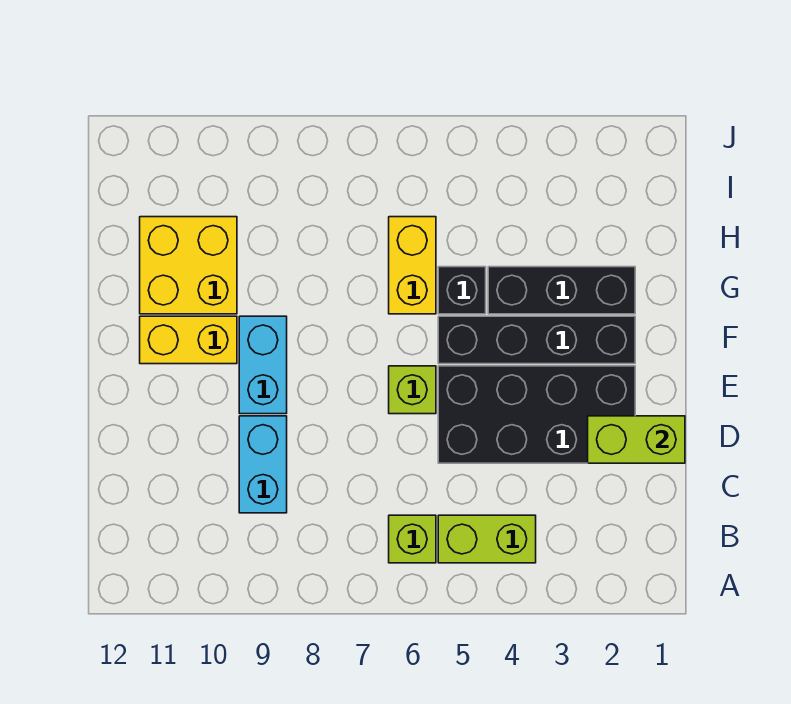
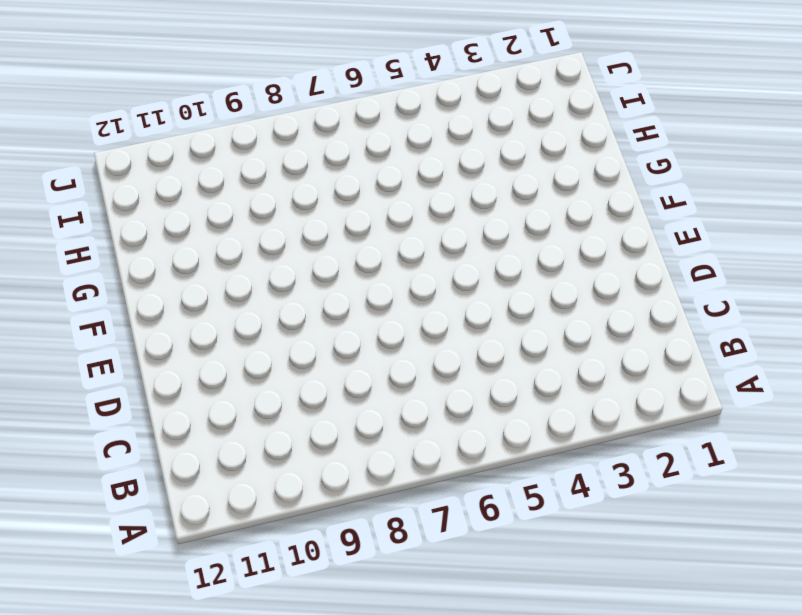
none -> lime brick B4:B5 level 1
none -> lime brick B6 level 1
none -> cyan brick C9:D9 level 1

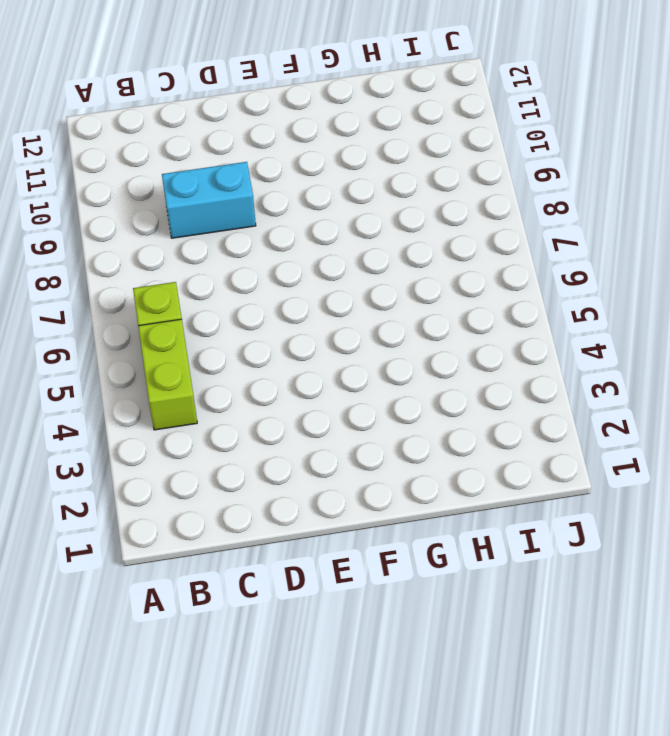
none -> black brick D2:E5 level 1
none -> lime brick E6 level 1
none -> cyan brick E9:F9 level 1

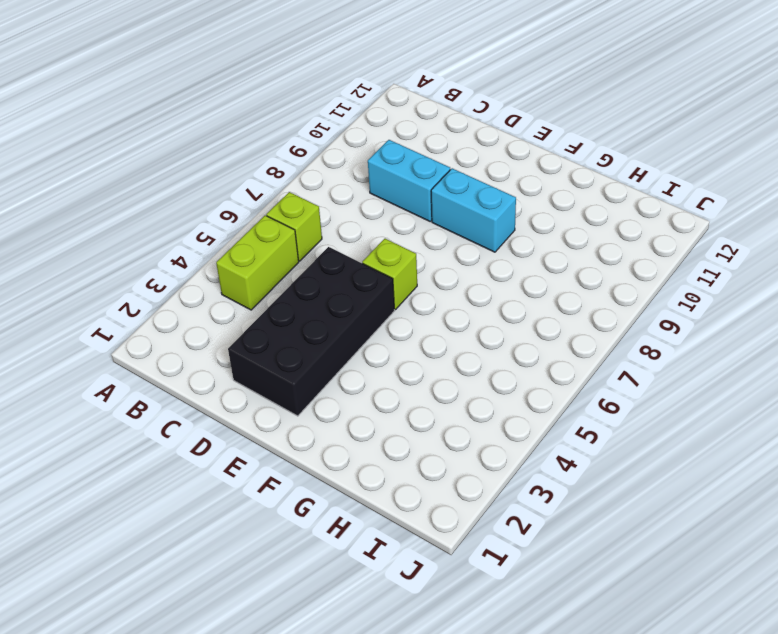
none -> black brick F2:F5 level 1
none -> yellow brick F10:F11 level 1
none -> black brick G2:G4 level 1

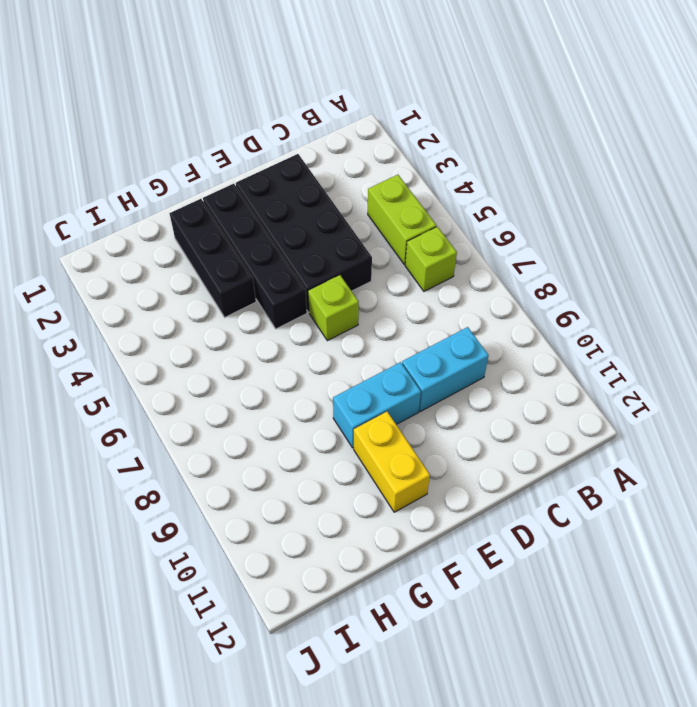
none -> black brick G5 level 1
none -> yellow brick G6:H6 level 1
none -> yellow brick G10:H11 level 1

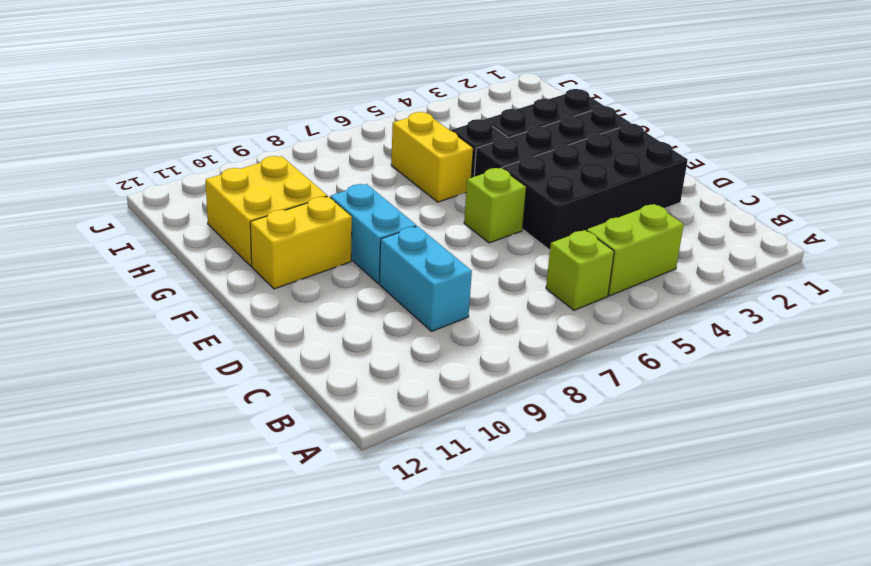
none -> lime brick D1:D2 level 2

